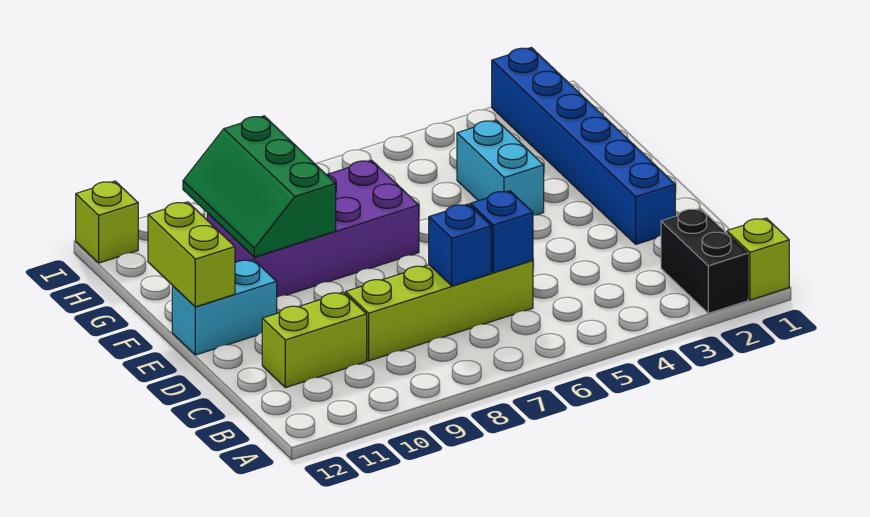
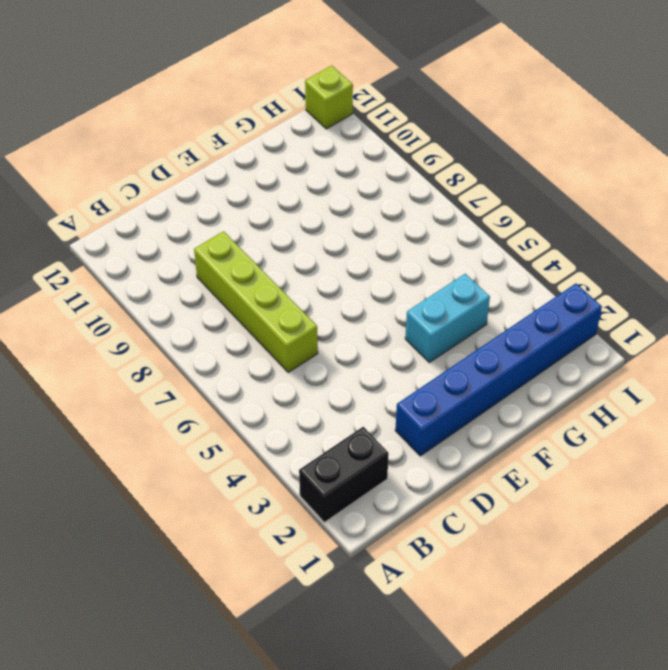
none -> lime brick A1 level 1
none -> lime brick C10:C11 level 1
none -> cyan brick E11:E12 level 1

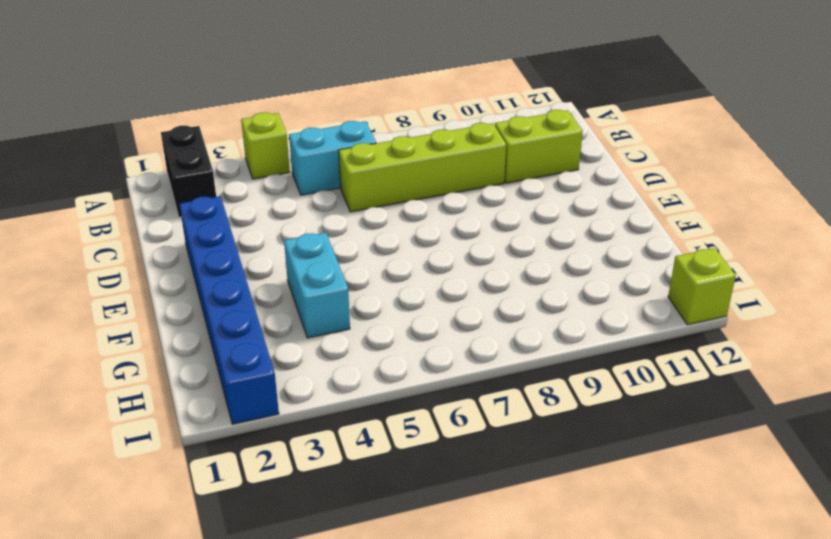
lime brick A4 level 1 -> lime brick A1 level 1
cyan brick B5:B6 level 1 -> cyan brick E11:E12 level 1
none -> purple brick F7:G10 level 1
none -> blue brick C6 level 2
none -> blue brick C7 level 2

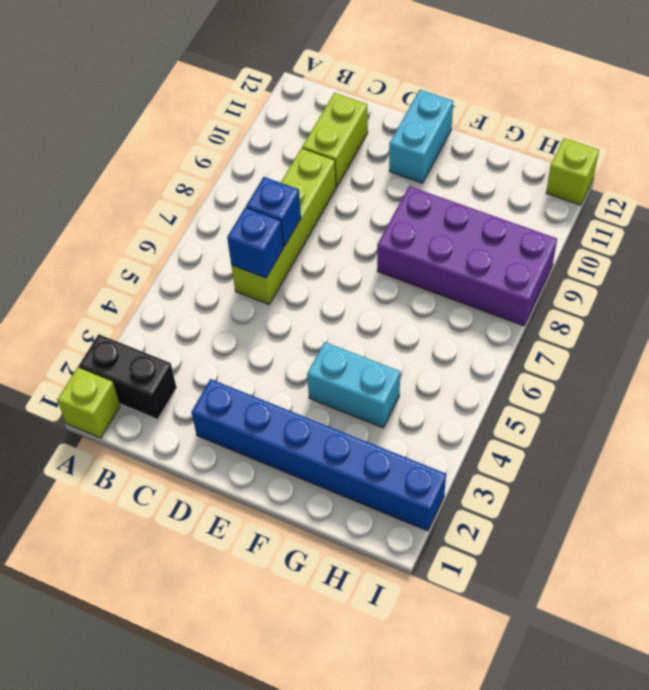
purple brick F8:I9 level 1 -> purple brick F7:G10 level 1
none -> lime brick E12:F12 level 2
none -> green slope F9:H10 level 2 top 9

